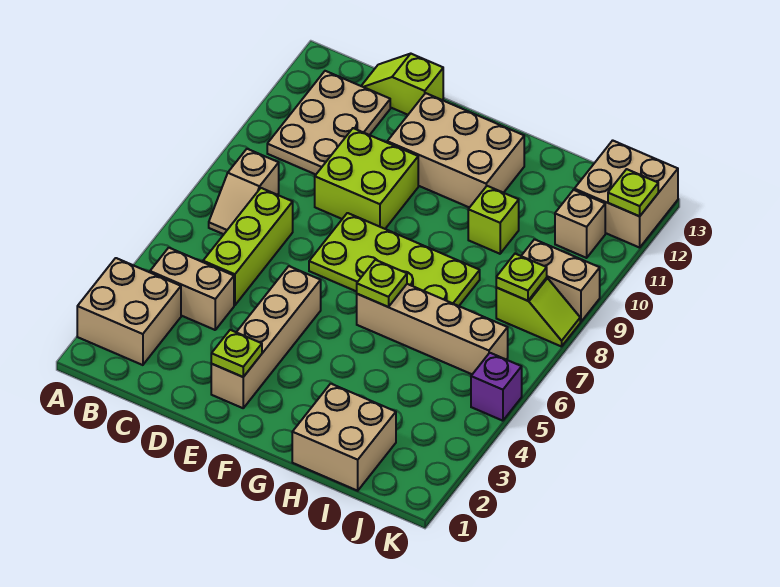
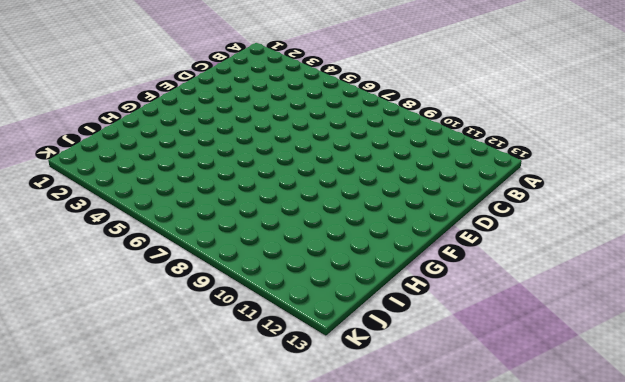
none -> tan brick A2:B3 level 1
none -> tan brick B4:C4 level 1
none -> tan slope B7:B8 level 1 top 8

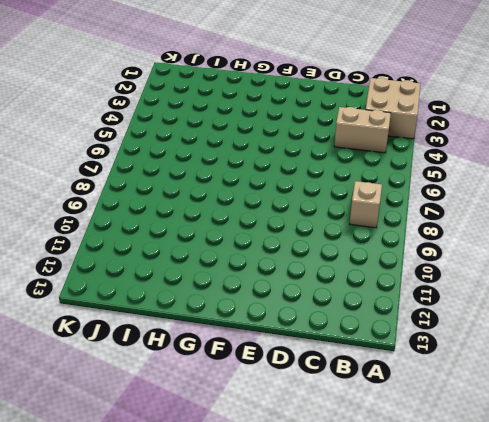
none -> tan plate B10:C12 level 1
none -> lime brick C5:C7 level 1
none -> lime slope C13:D13 level 1 top D

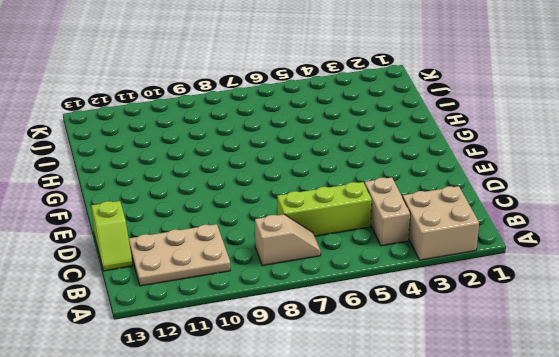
none -> lime brick D9:E10 level 1
none -> tan brick E2:E5 level 1
none -> lime plate E7:H8 level 1

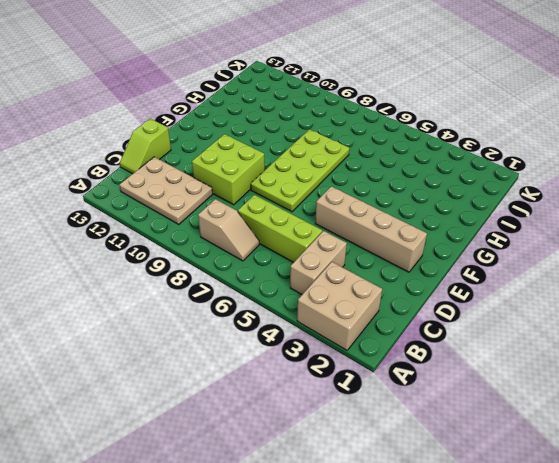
none -> tan brick E11:G12 level 1
none -> tan brick G6:J6 level 1
none -> tan brick H1:I2 level 1

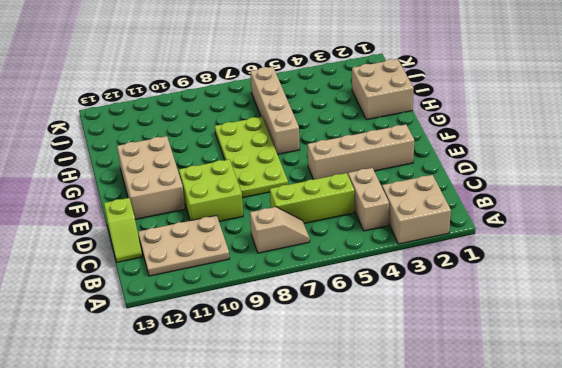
none -> lime brick H10 level 1
none -> lime slope J8:K8 level 1 top J
none -> tan brick J9:K9 level 1

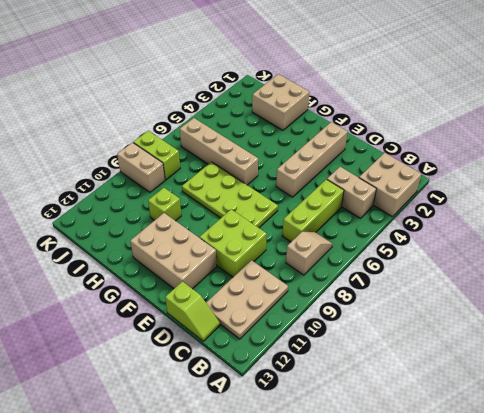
lime brick J8:K8 level 1 -> lime slope J8:K8 level 1 top J
none -> tan brick J11 level 1
none -> tan brick J12:K13 level 1
none -> purple brick K5 level 1

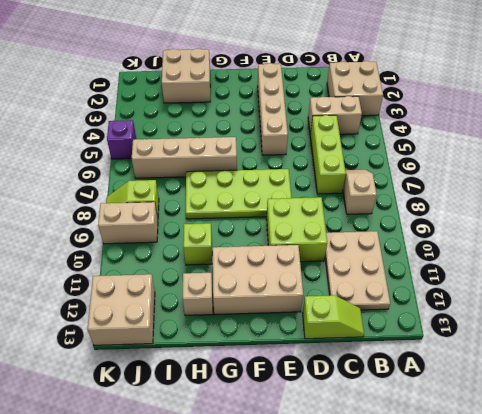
tan brick H12 level 1 -> tan brick J11 level 1
none -> lime plate E2 level 2
none -> lime plate G6 level 2
none -> lime plate J8 level 2

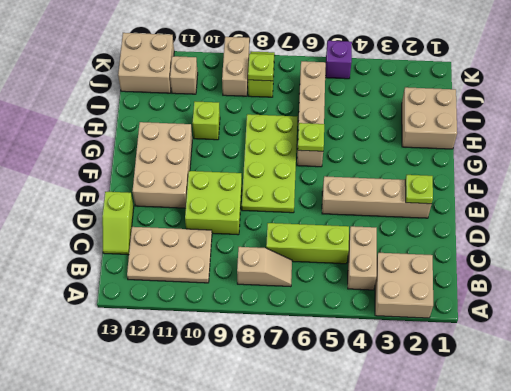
none -> lime plate K12 level 2

